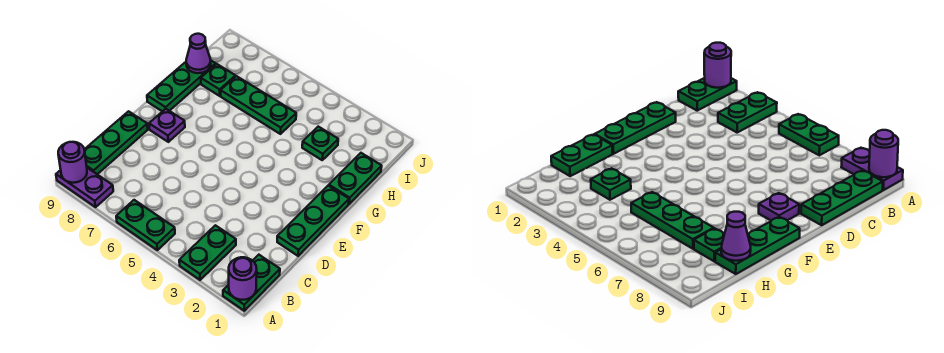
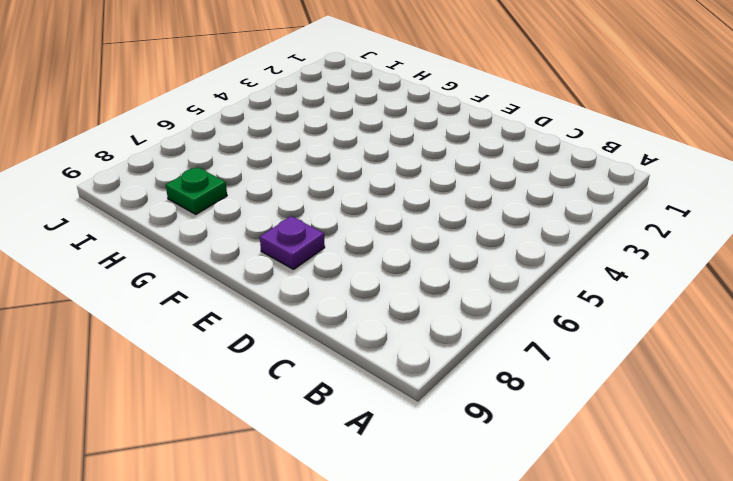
none -> green plate A1:B1 level 1
none -> green plate A3:B3 level 1
none -> green plate A5:A6 level 1

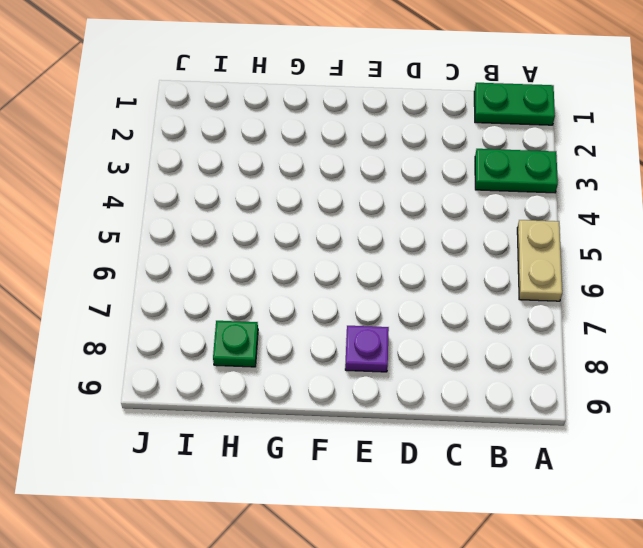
tan plate A5:A6 level 1 -> green plate A5:A6 level 1
none -> purple plate A8:A9 level 1
none -> green plate B9:D9 level 1
none -> green plate D1:F1 level 1

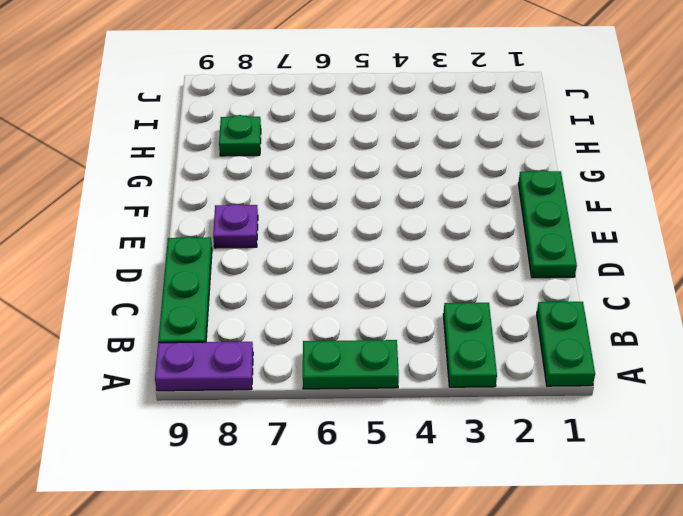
none -> green plate F9:H9 level 1
none -> green plate G1:H1 level 1
none -> green plate H3 level 1

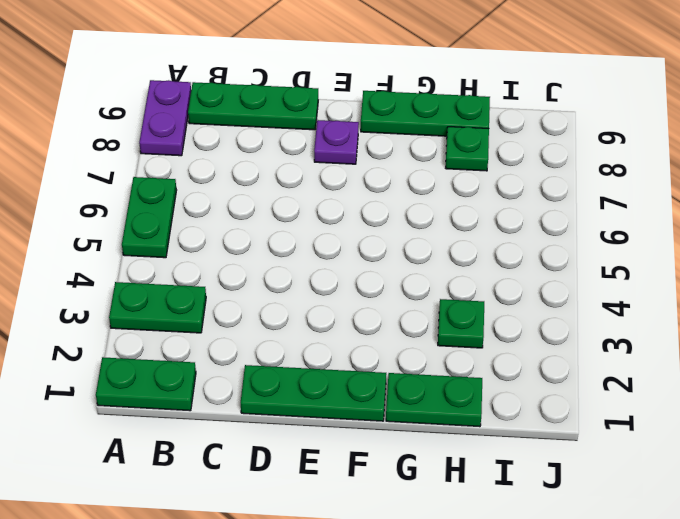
none -> green plate H5:H7 level 1
none -> purple round brick A1 level 2
none -> purple round brick A9 level 2

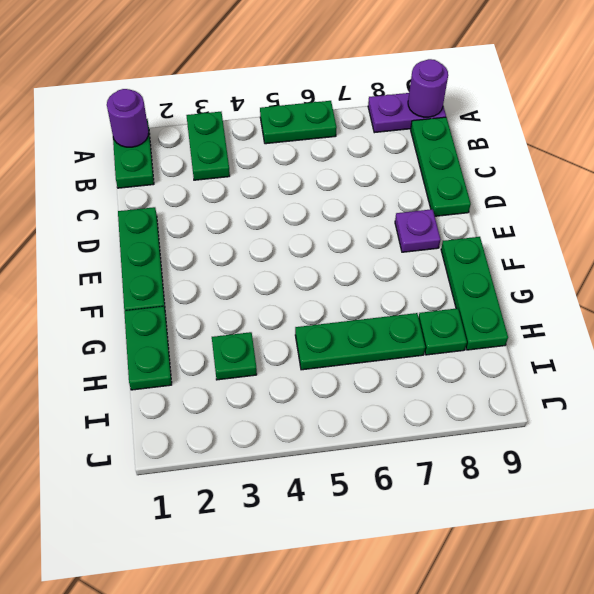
none -> purple cone H9 level 2

